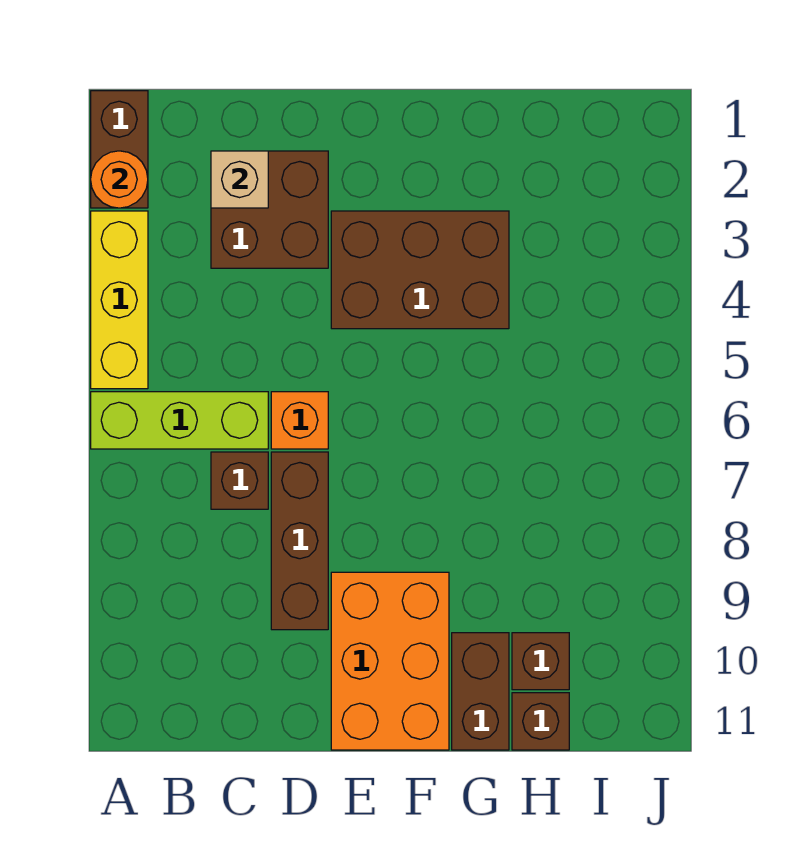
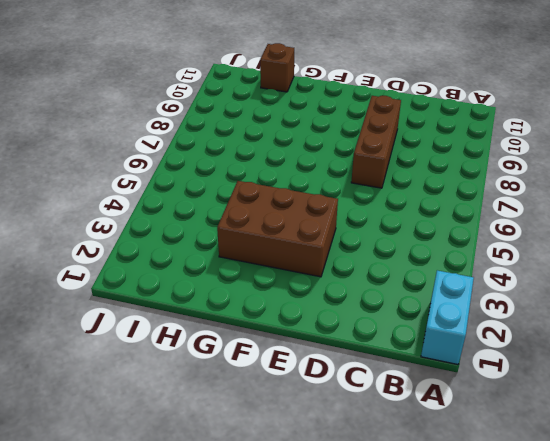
cyan brick A1:A2 level 1 -> brown brick A1:A2 level 1
none -> yellow brick A3:A5 level 1
none -> lime brick A6:C6 level 1
none -> brown brick C2:D3 level 1

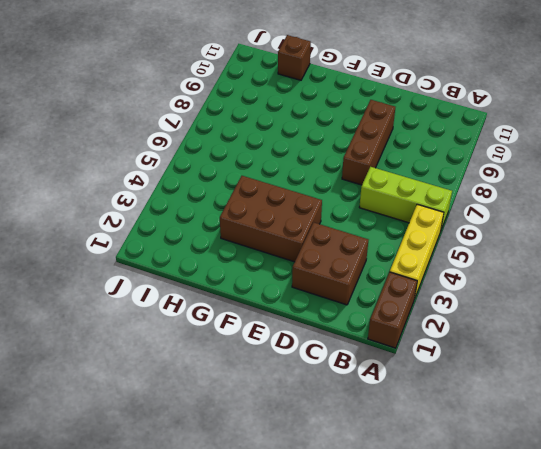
none -> brown brick C7 level 1
none -> orange brick D6 level 1
none -> orange brick E9:F11 level 1

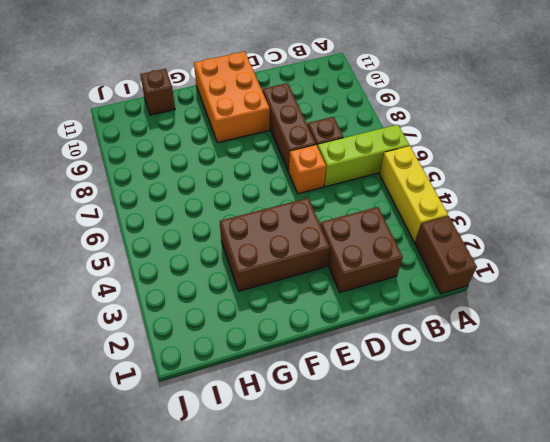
none -> brown brick G10:G11 level 1
none -> brown brick H10 level 1
none -> orange round brick A2 level 2

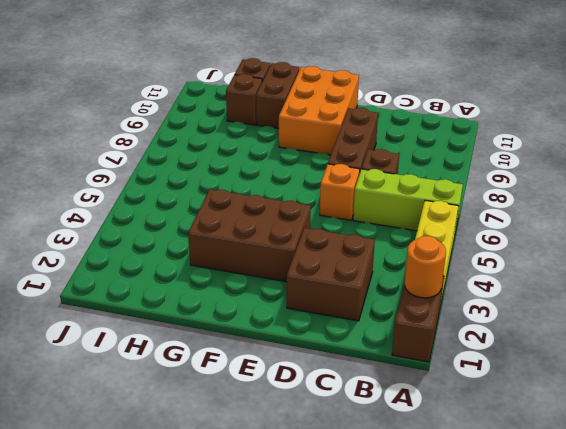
none -> tan brick C2 level 2

